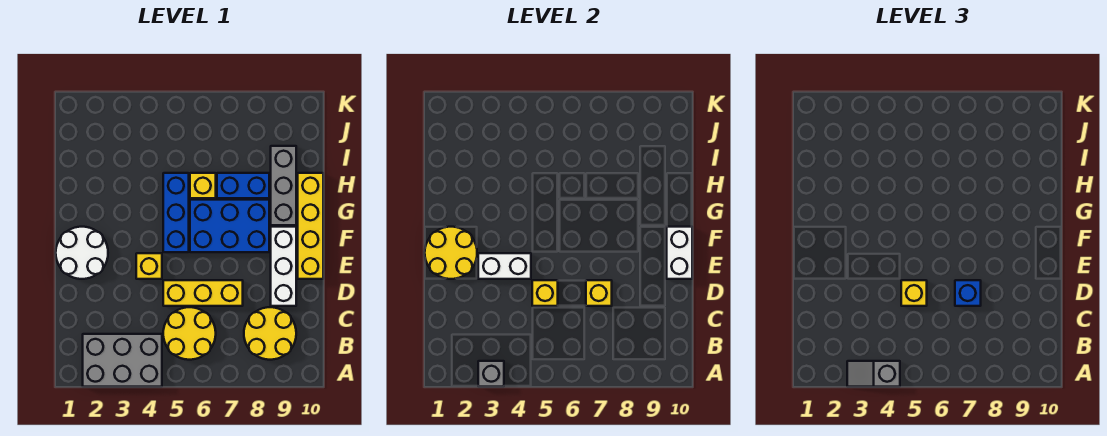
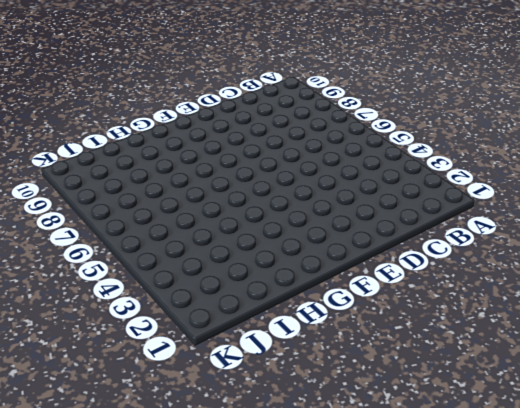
none -> grey brick A2:B4 level 1
none -> yellow round brick B5:C6 level 1
none -> yellow round brick B8:C9 level 1

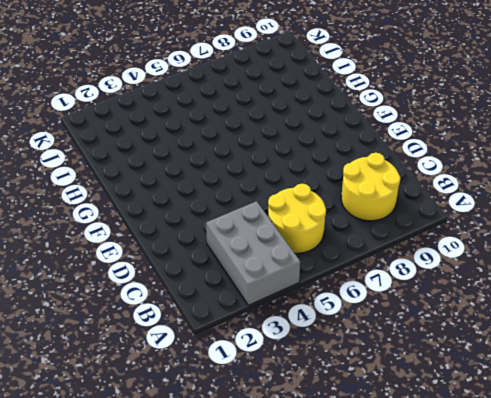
grey brick A3:C4 level 1 -> grey brick A2:B4 level 1
none -> yellow brick D5:D7 level 1
none -> white brick D9:F9 level 1
none -> white round brick E1:F2 level 1

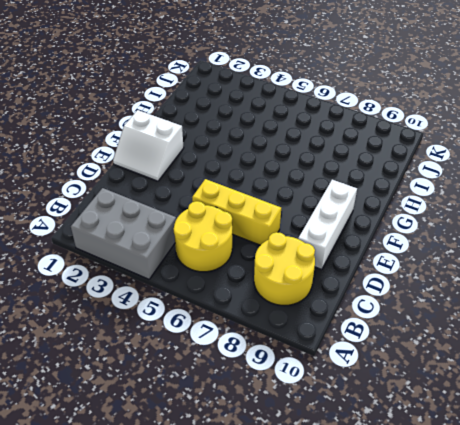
white slope E1:F2 level 1 top F -> white round brick E1:F2 level 1
none -> yellow brick E4 level 1
none -> yellow brick E10:H10 level 1
none -> blue brick F5:H5 level 1

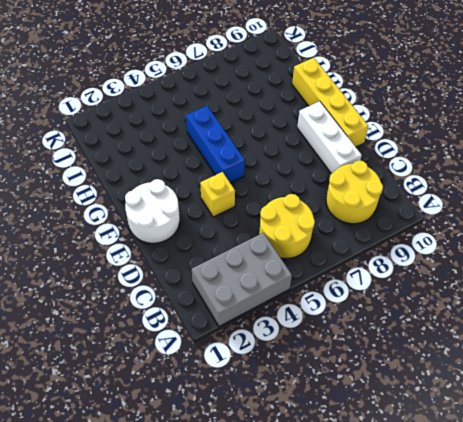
none -> yellow brick D5:D7 level 1
none -> blue brick F6:G8 level 1
none -> grey brick G9:I9 level 1

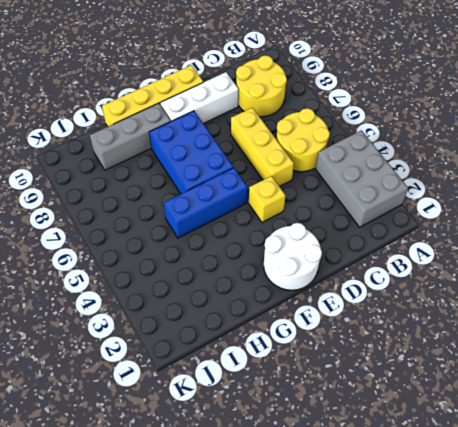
none -> yellow brick H6 level 1
none -> blue brick H7:H8 level 1
none -> grey brick A3 level 2

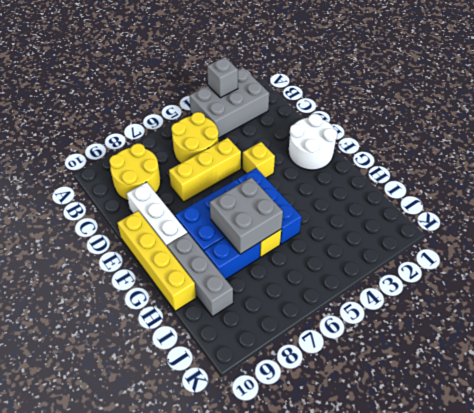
grey brick G6:H7 level 2 -> none
none -> yellow brick D5 level 2
none -> yellow brick D7 level 2
none -> yellow round brick E1:F2 level 2

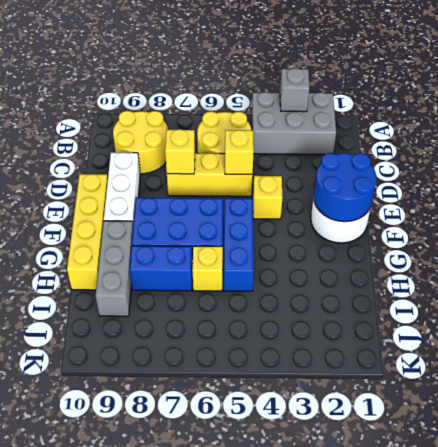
blue round brick E1:F2 level 2 -> yellow round brick E1:F2 level 2
none -> white brick E3:E4 level 2
none -> white brick E10:F10 level 2
none -> grey slope A3:A4 level 3 top 4

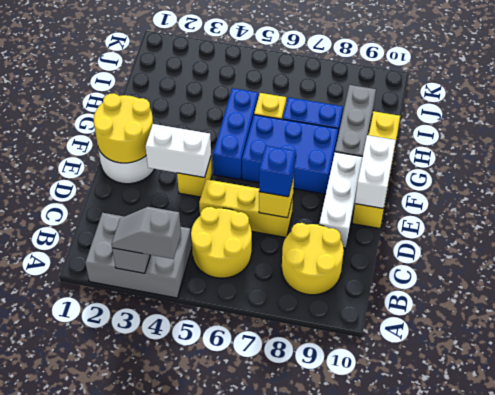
none -> yellow brick D5 level 2
none -> yellow brick D5 level 3

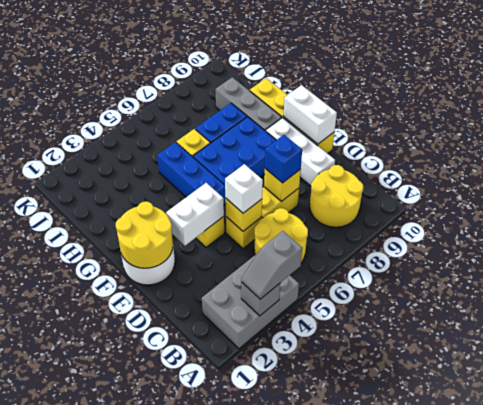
white brick D5 level 3 -> yellow brick D5 level 3

